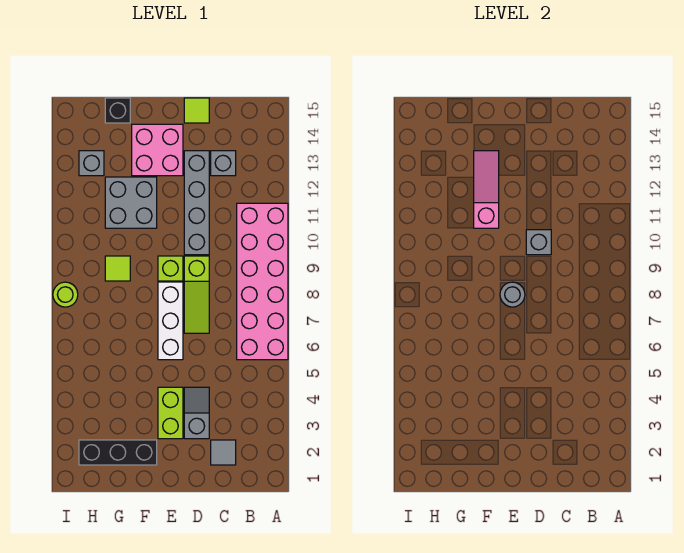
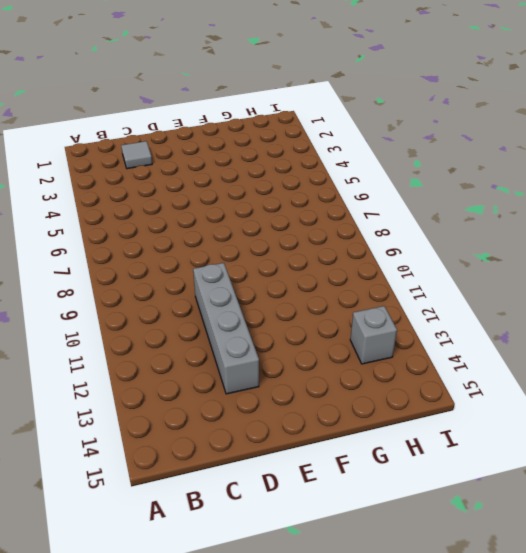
none -> pink brick A6:B11 level 1
none -> grey brick C13 level 1
none -> grey slope D3:D4 level 1 top 3

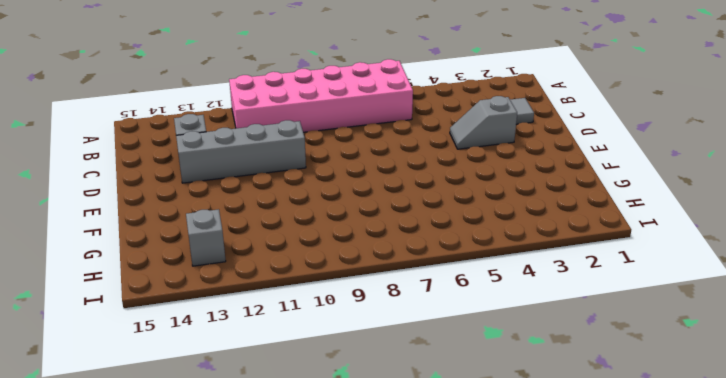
none -> lime slope D7:D9 level 1 top 9
none -> lime tile D15 level 1
none -> lime brick E3:E4 level 1

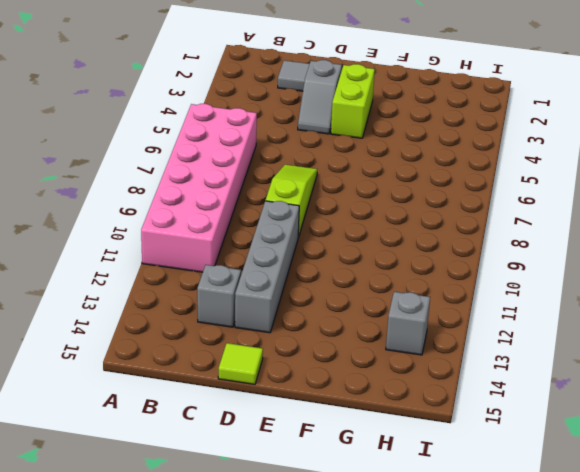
none -> white brick E6:E8 level 1
none -> lime brick E9 level 1
none -> pink brick E13:F14 level 1

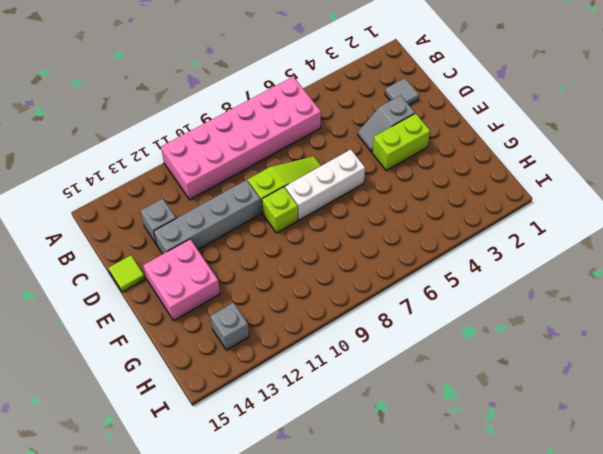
none -> black brick F2:H2 level 1
none -> grey brick F11:G12 level 1
none -> lime tile G9 level 1

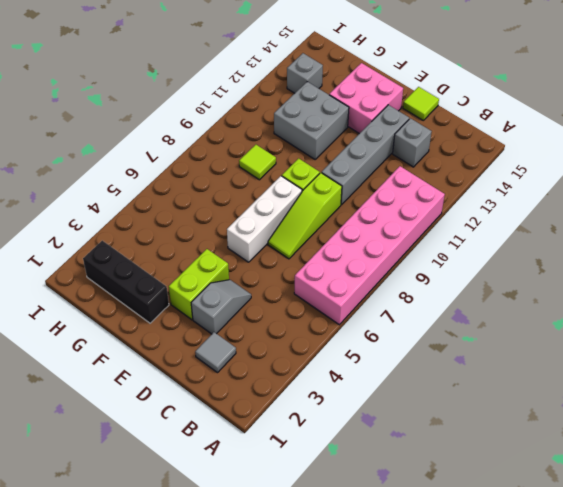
none -> black brick G15 level 1
none -> lime round brick I8 level 1
none -> grey brick D10 level 2

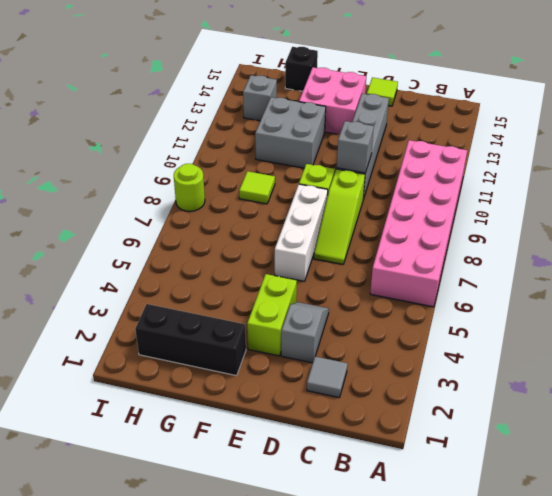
none -> grey brick C13 level 1
none -> grey round brick E8 level 2
none -> pink slope F11:F13 level 2 top 11

